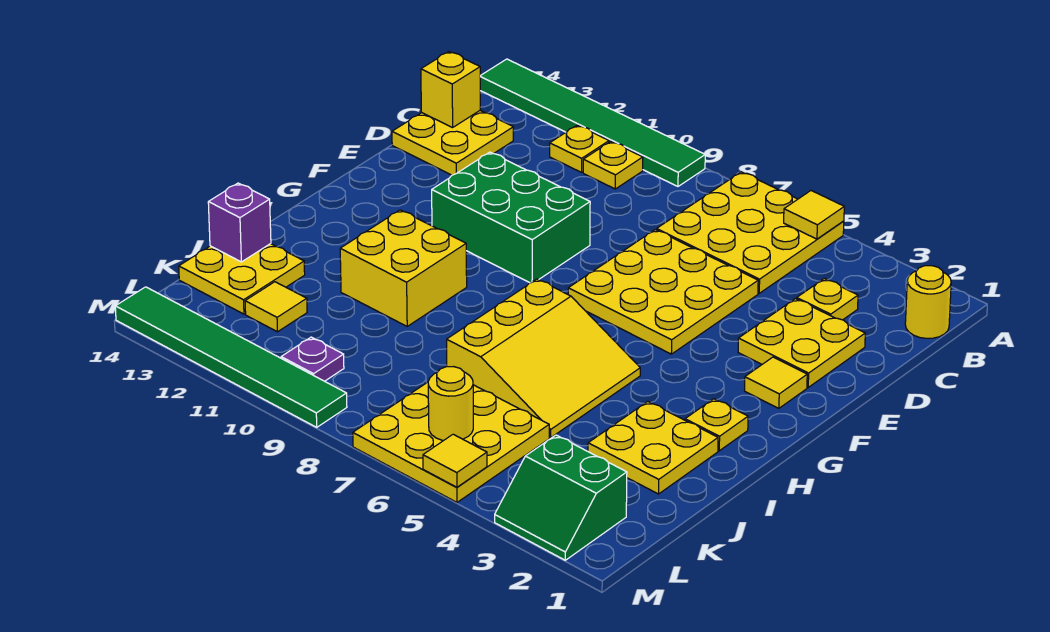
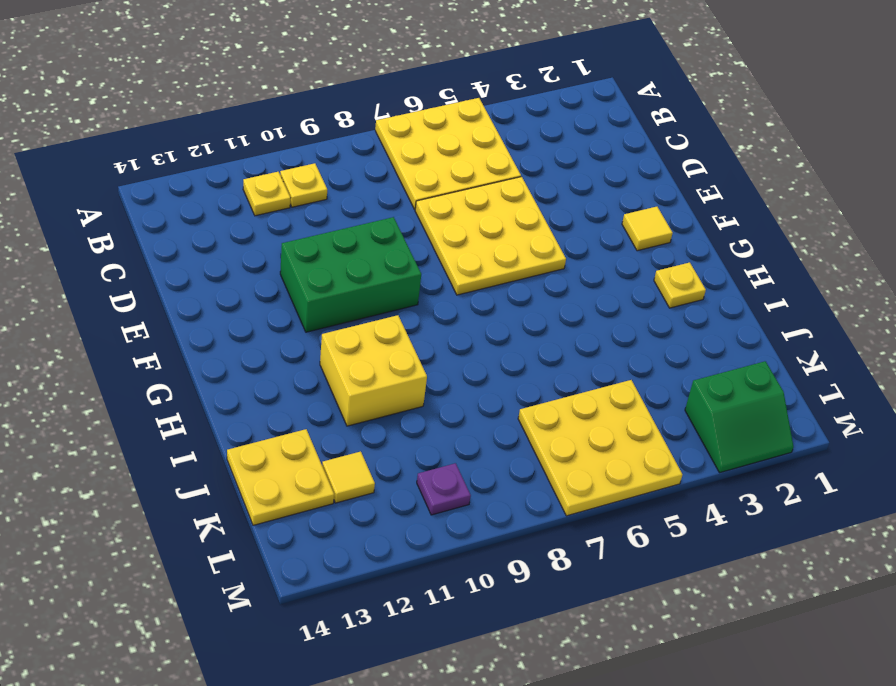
none -> green tile A9:A14 level 1
none -> yellow round brick B1 level 1
none -> yellow plate C3 level 1

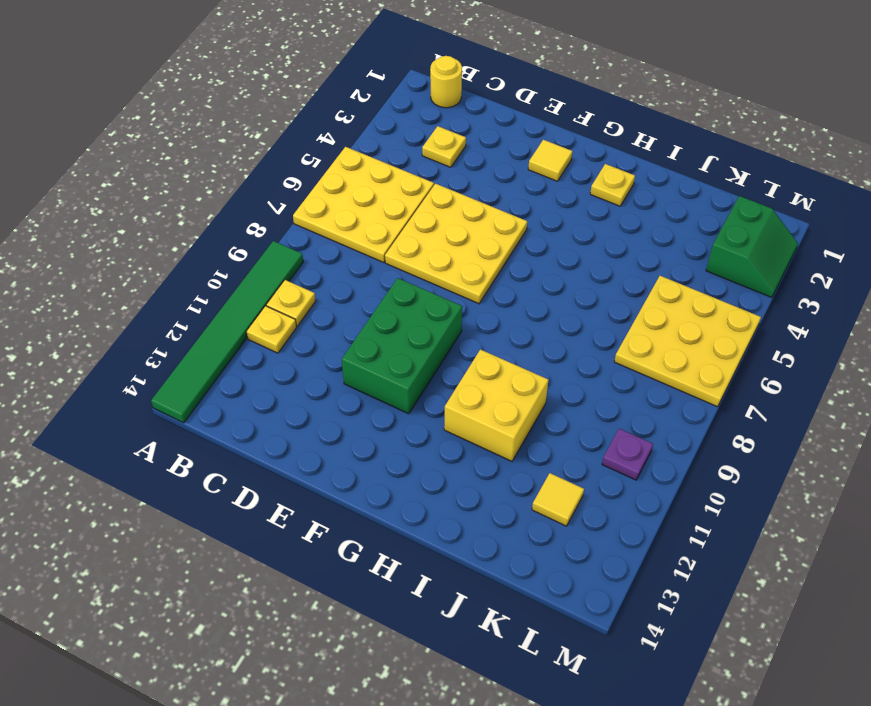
none -> yellow plate C13:D14 level 1
none -> yellow plate D2:E3 level 1
none -> yellow slope H5:J7 level 1 top 7

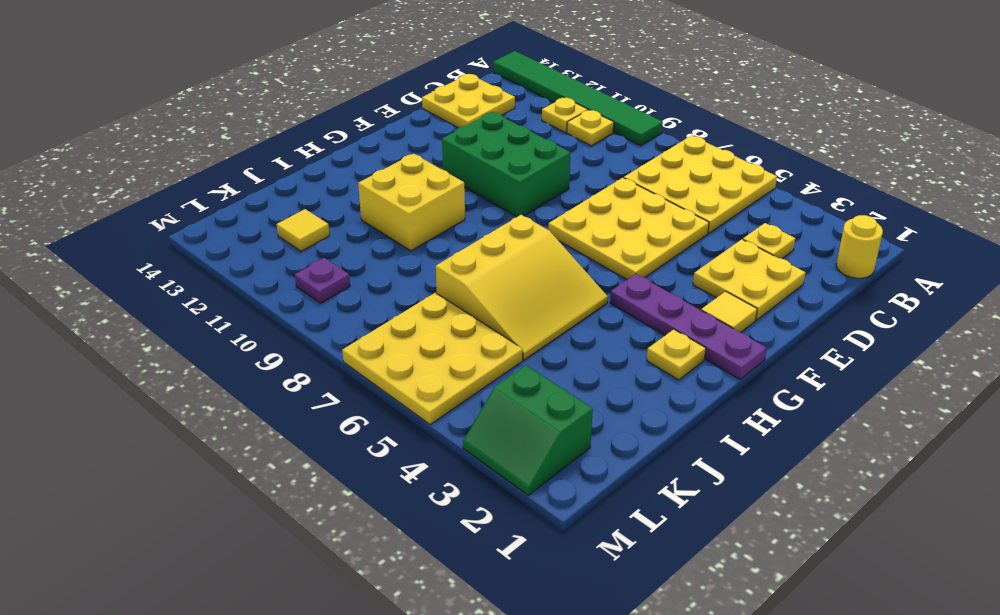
purple plate G1:G4 level 1 -> none
none -> yellow plate I2:J3 level 1
none -> yellow plate J13:K14 level 1
none -> green tile M9:M14 level 1

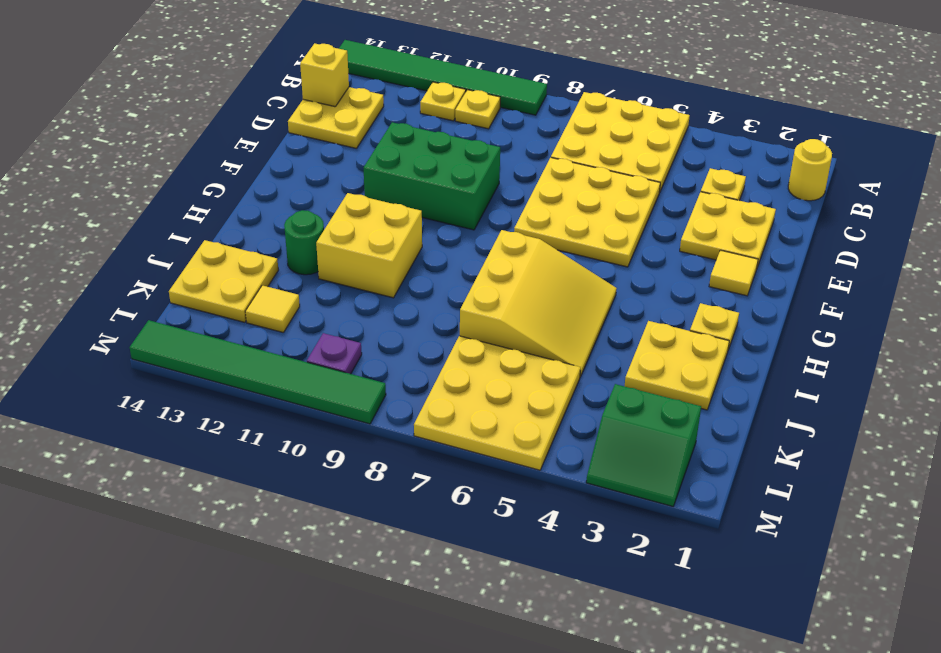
green round brick I12 level 1 -> none
none -> yellow tile A5 level 2
none -> purple brick J14 level 2
none -> yellow round brick L6 level 2

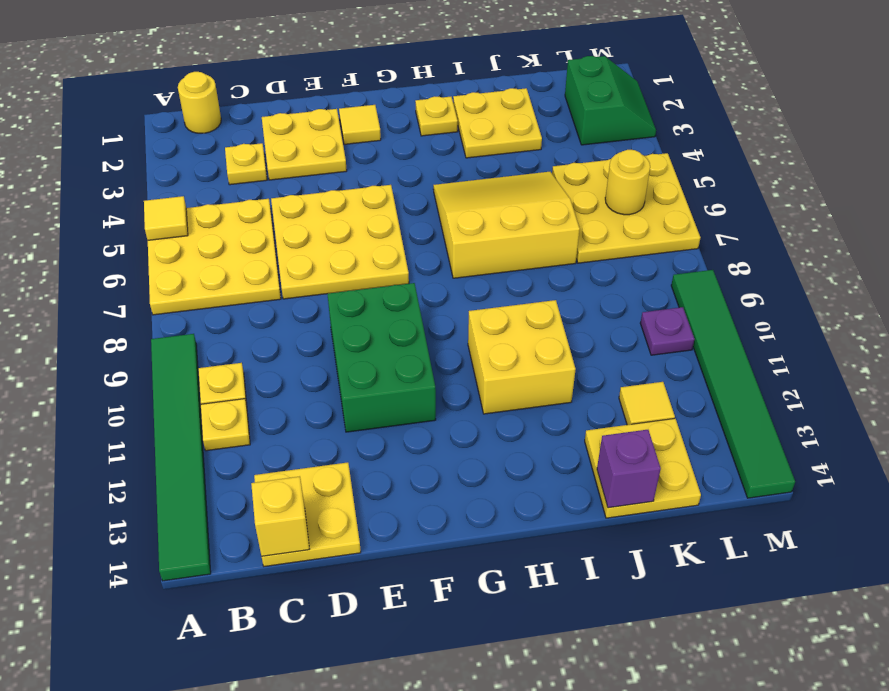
none -> yellow tile M5 level 2

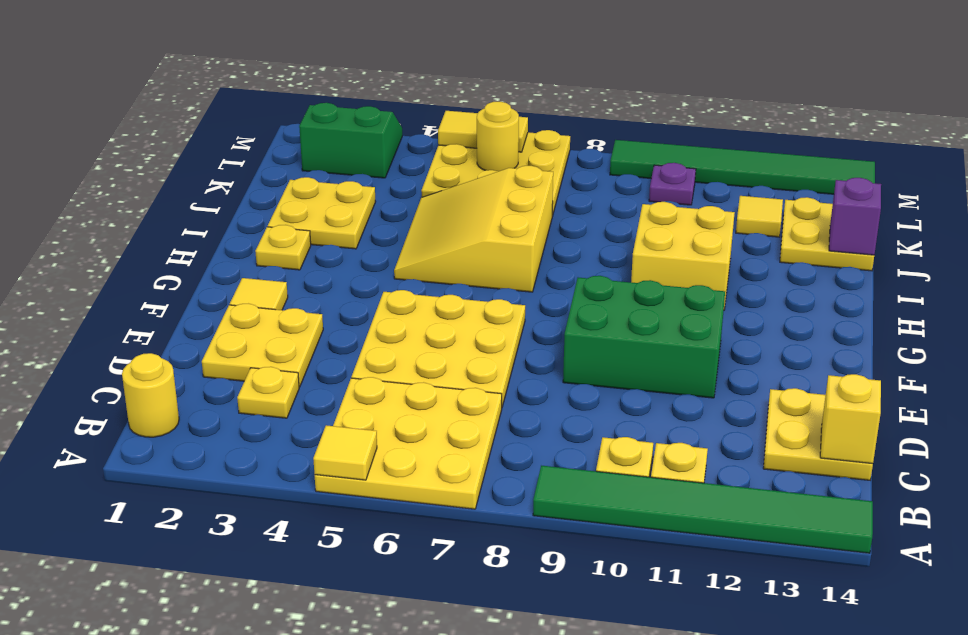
yellow tile M5:M6 level 2 -> yellow tile M5 level 2

